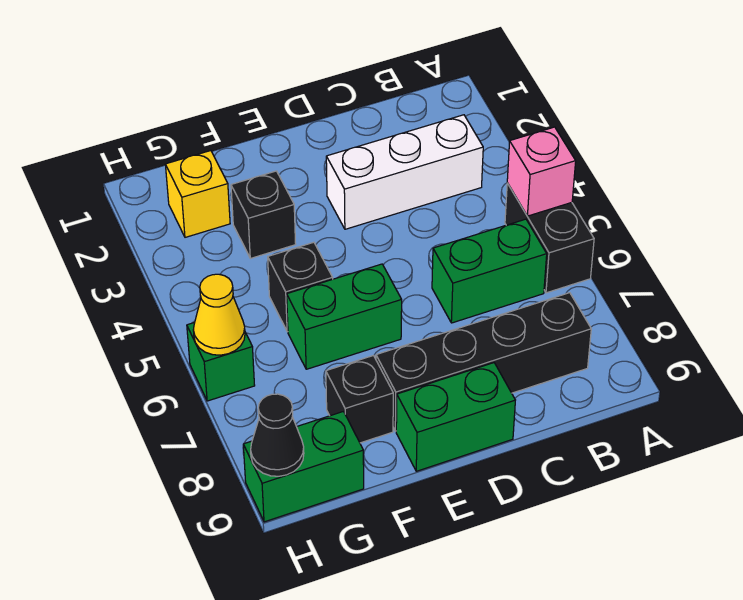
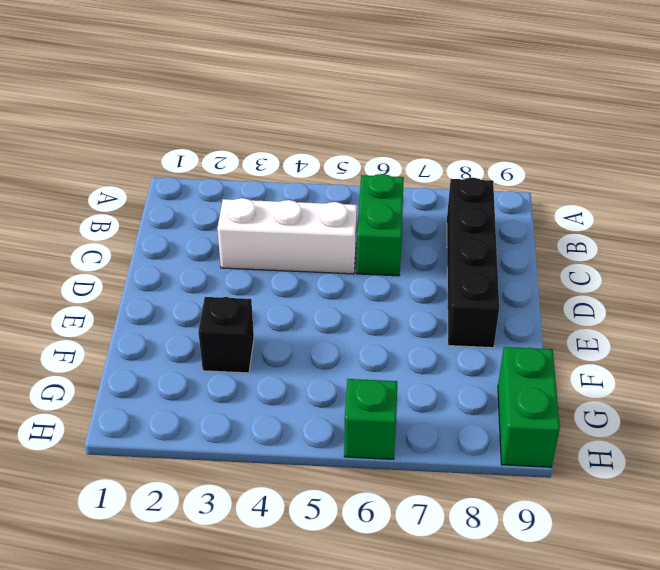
white brick C3:C5 level 1 -> white brick B3:D3 level 1
none -> black brick A5:A6 level 1
none -> green brick D9:E9 level 1
none -> green brick E6:F6 level 1

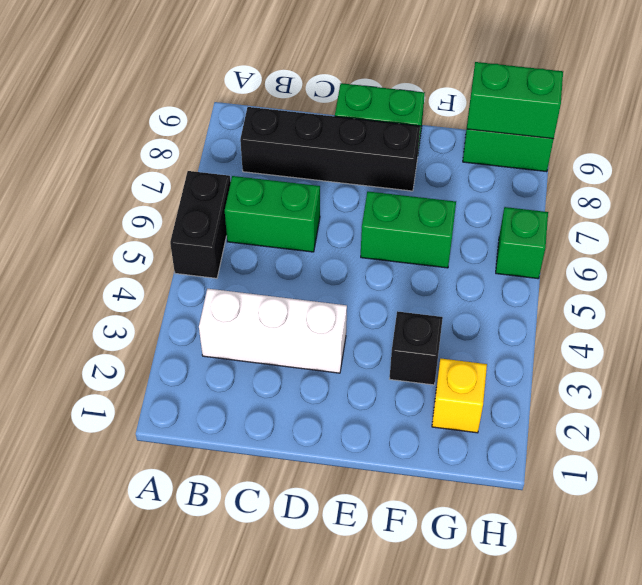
green brick G9:H9 level 2 -> black cone H9 level 2
none -> black brick F5 level 1
none -> black brick F8 level 1
none -> pink brick A5 level 2

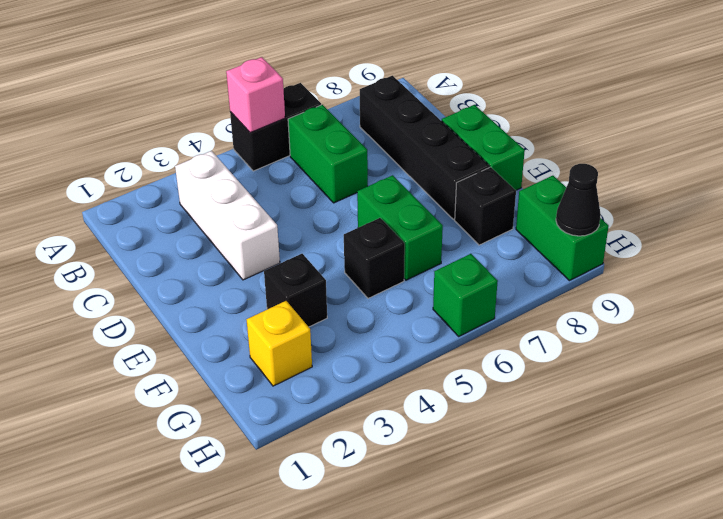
none -> yellow cone H6 level 2

